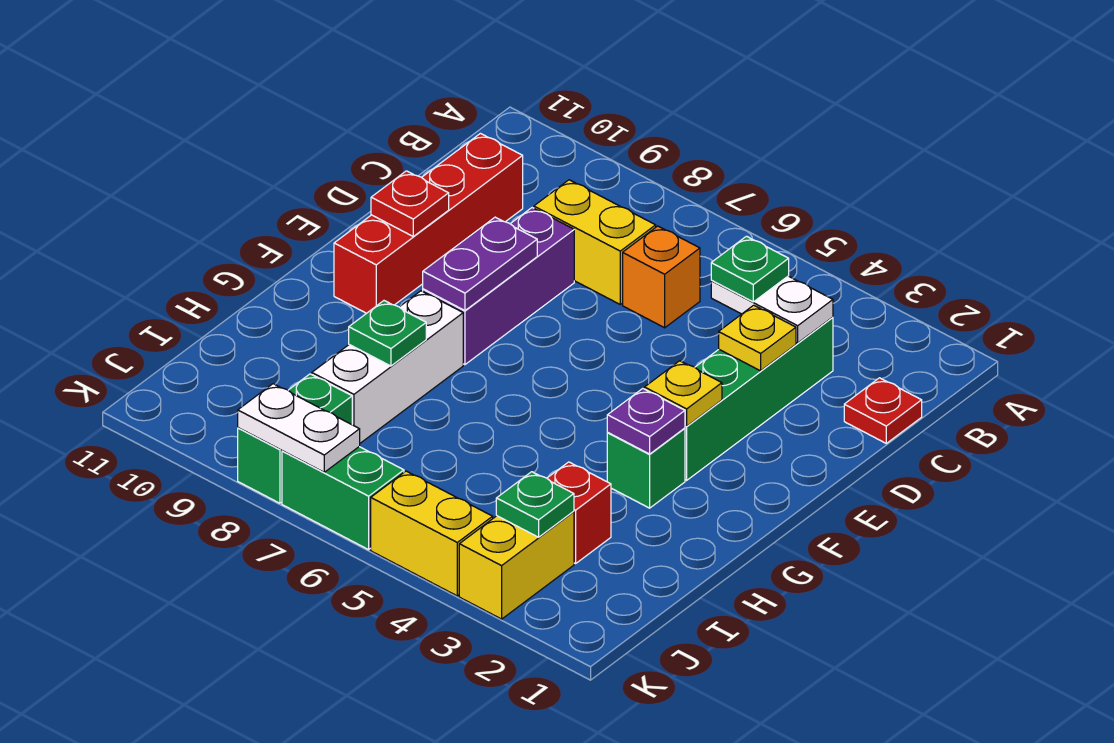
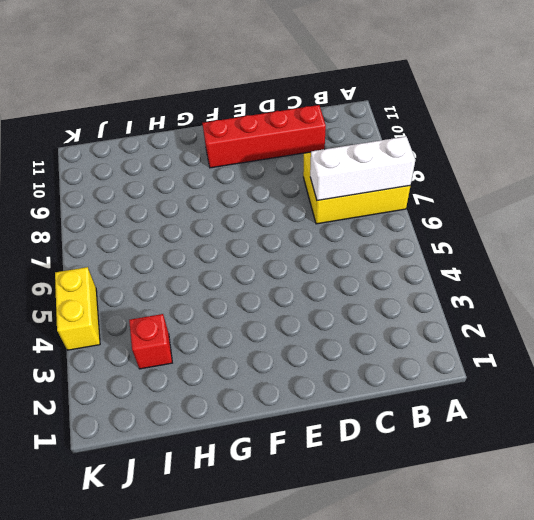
yellow brick A7:C8 level 1 -> yellow brick C7:C8 level 1
white brick A7:C7 level 2 -> white brick G8:I8 level 1
none -> red plate C1 level 1
none -> green brick C3:F3 level 1
none -> orange brick C6 level 1

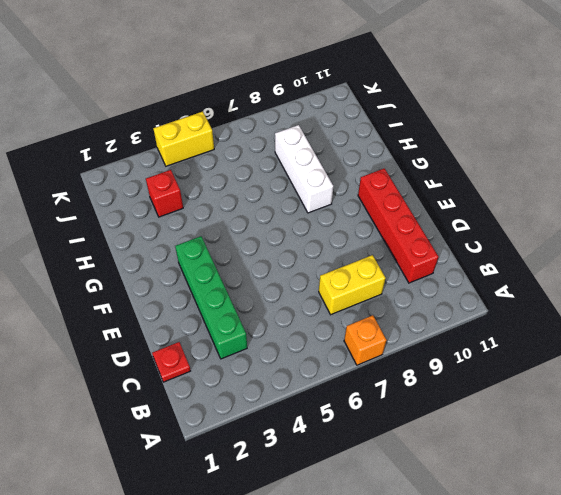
orange brick A7 level 1 -> orange brick C6 level 1
none -> purple brick D8:F8 level 1
none -> green brick G3 level 1
none -> yellow brick J3:K3 level 1

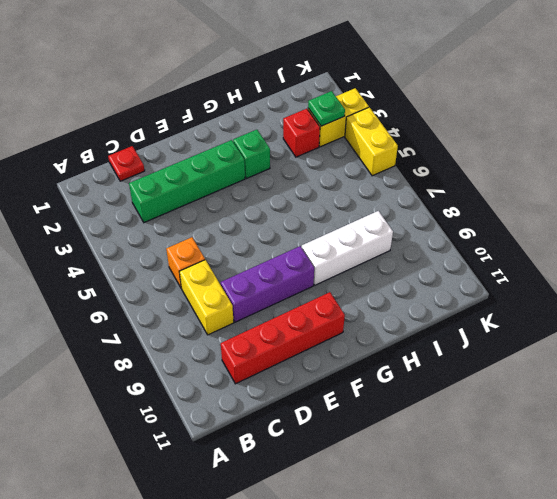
none -> green brick J8:K8 level 1
none -> green brick K6:K7 level 1
none -> white plate C3:C4 level 2

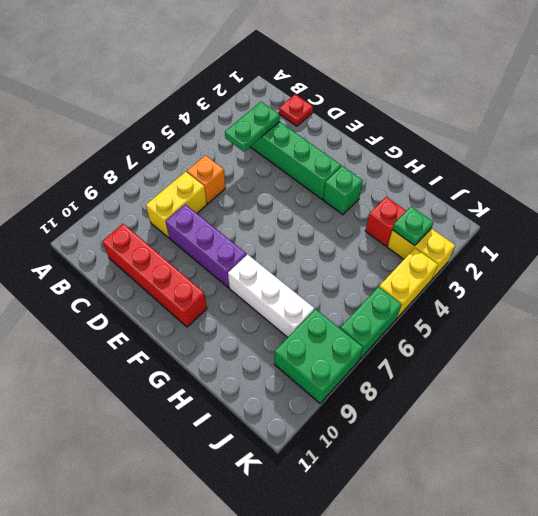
green plate C3:C4 level 2 -> white plate C3:C4 level 2
green brick J8:K9 level 1 -> green brick J8:K8 level 1
none -> yellow plate D3 level 2
none -> purple plate E8:F8 level 2
none -> red plate E10 level 2

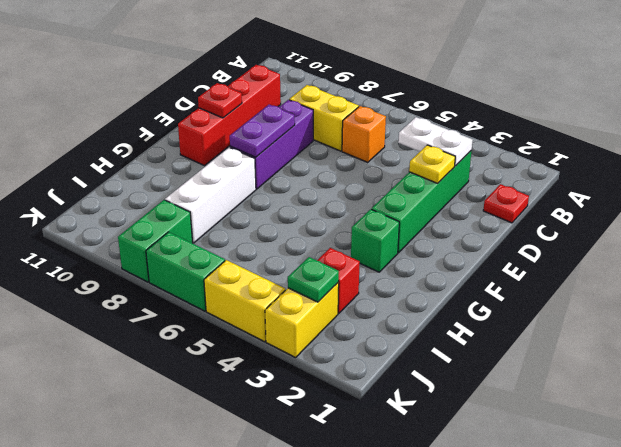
none -> yellow plate F3 level 2
none -> purple plate G3 level 2
none -> green plate H8 level 2

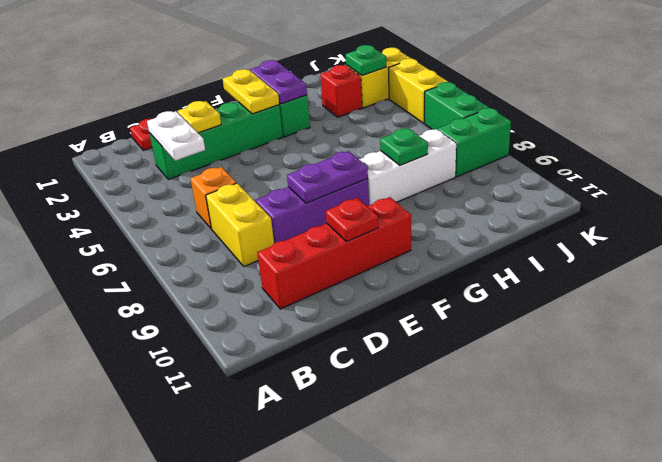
yellow plate F2:F3 level 2 -> yellow plate F3 level 2
purple plate G2:G3 level 2 -> purple plate G3 level 2
none -> white plate K7:K8 level 2
none -> green plate C4 level 3

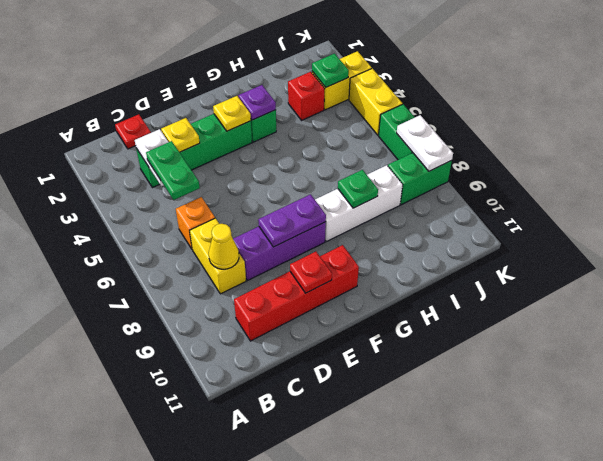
green plate C4:C5 level 3 -> green plate C4 level 3
yellow cone C8 level 2 -> none

